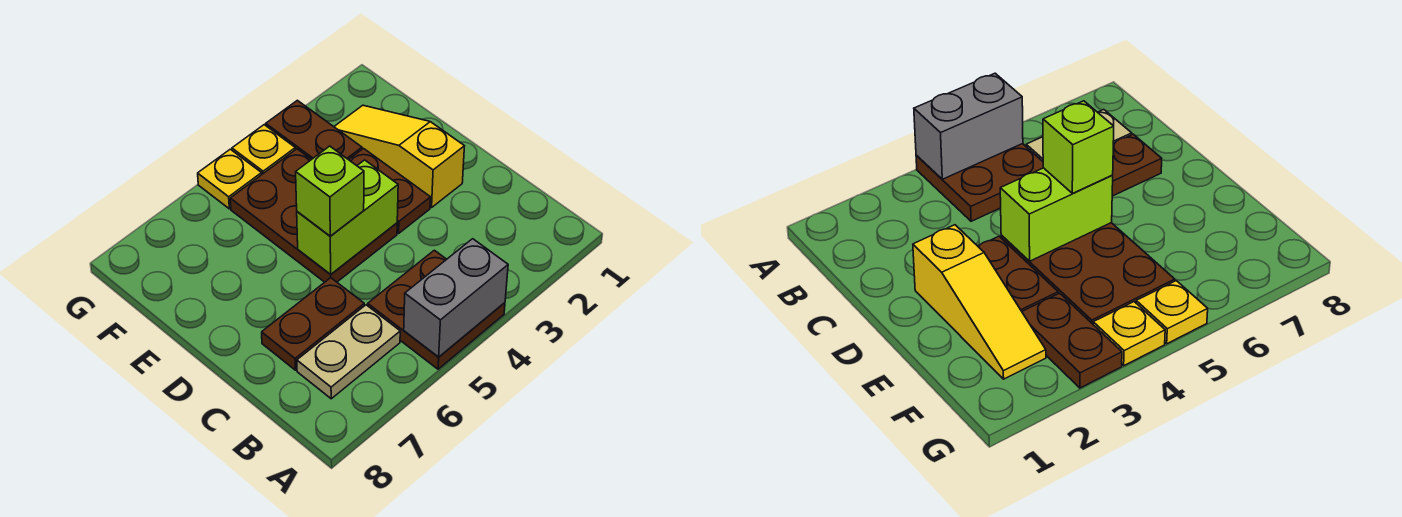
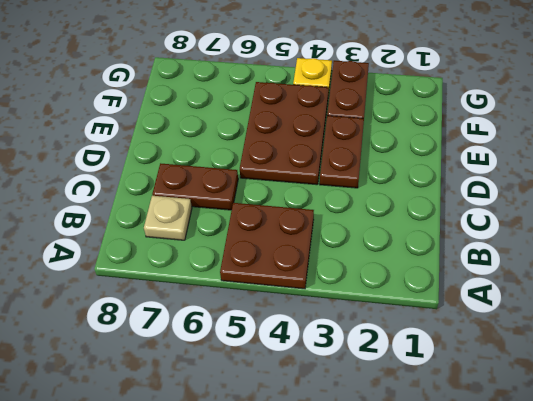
tan plate B7 level 1 -> tan plate B6:B7 level 1
none -> yellow slope D2:F2 level 1 top D
none -> yellow plate G5 level 1
none -> grey brick A4:A5 level 2

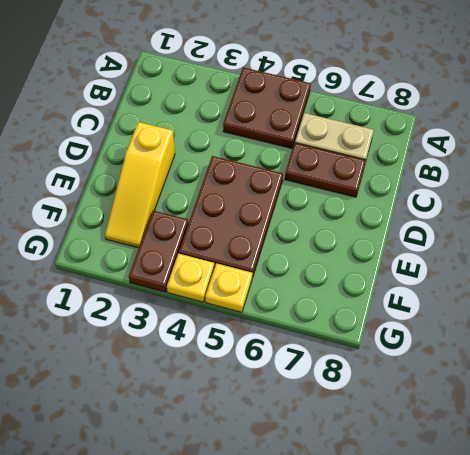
none -> brown plate D3:E3 level 1
none -> grey brick A4:A5 level 2
none -> lime brick D4:D5 level 2

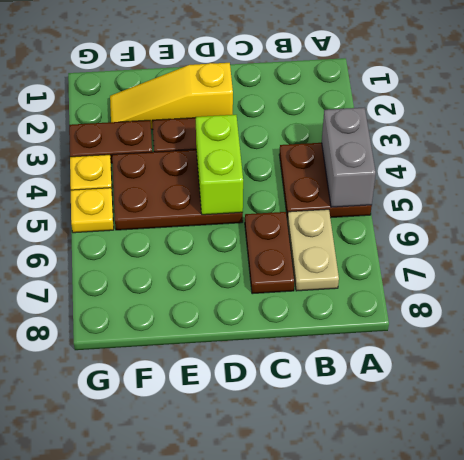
none -> lime brick D5 level 3

